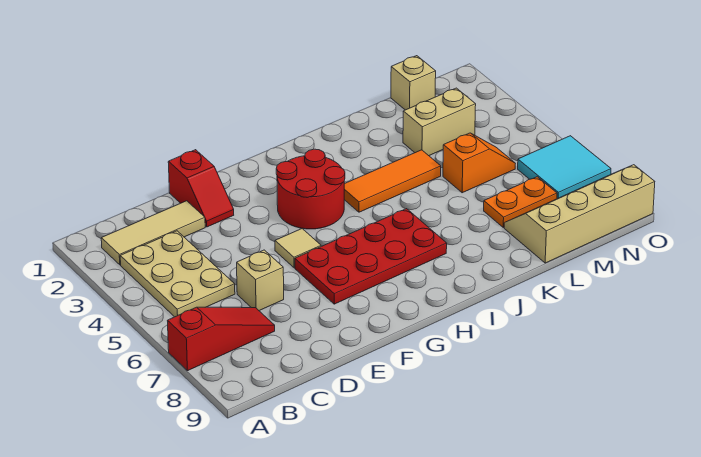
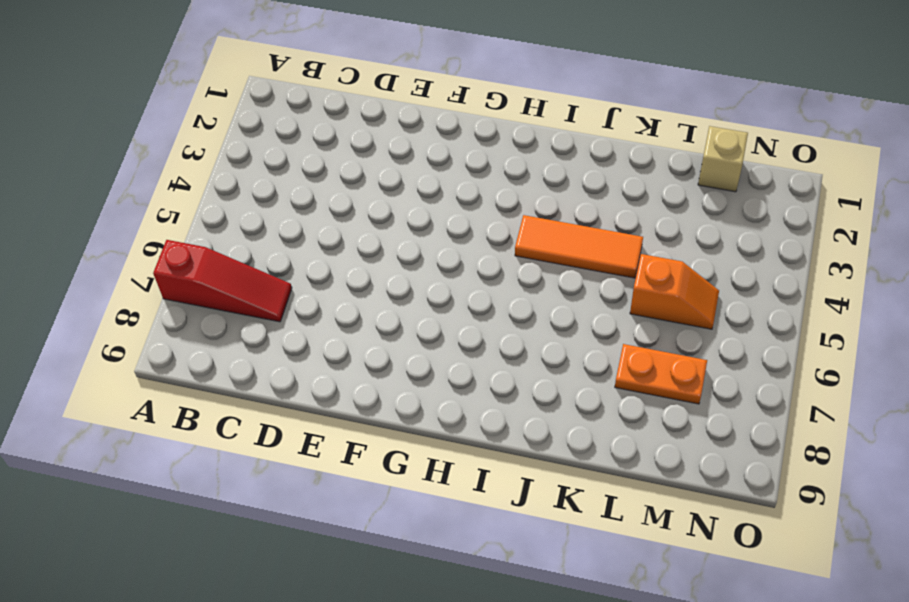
none -> tan tile B2:D2 level 1
none -> tan plate B3:C5 level 1
none -> tan brick D6 level 1

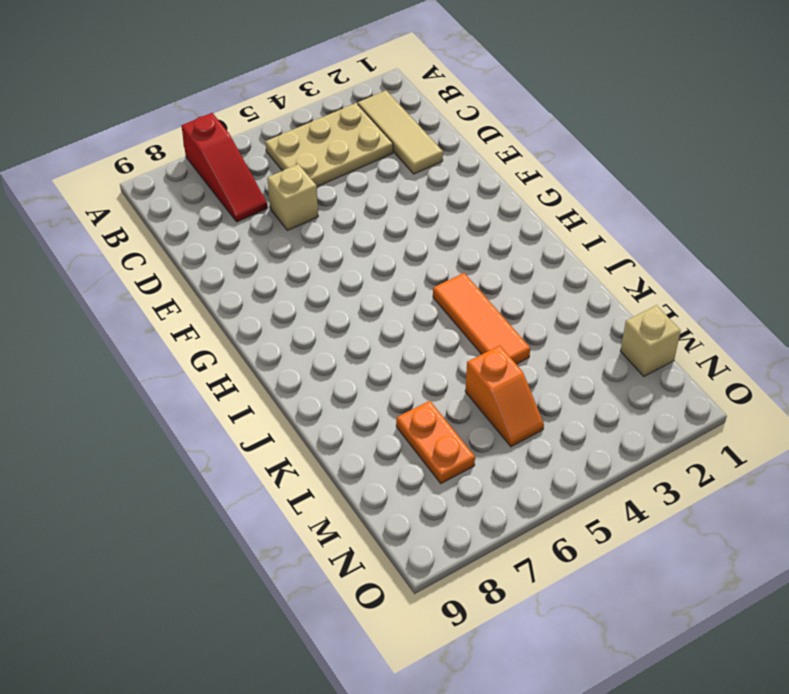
none -> red slope E1:E2 level 1 top 1
none -> tan tile F5 level 1
none -> red plate F6:I7 level 1

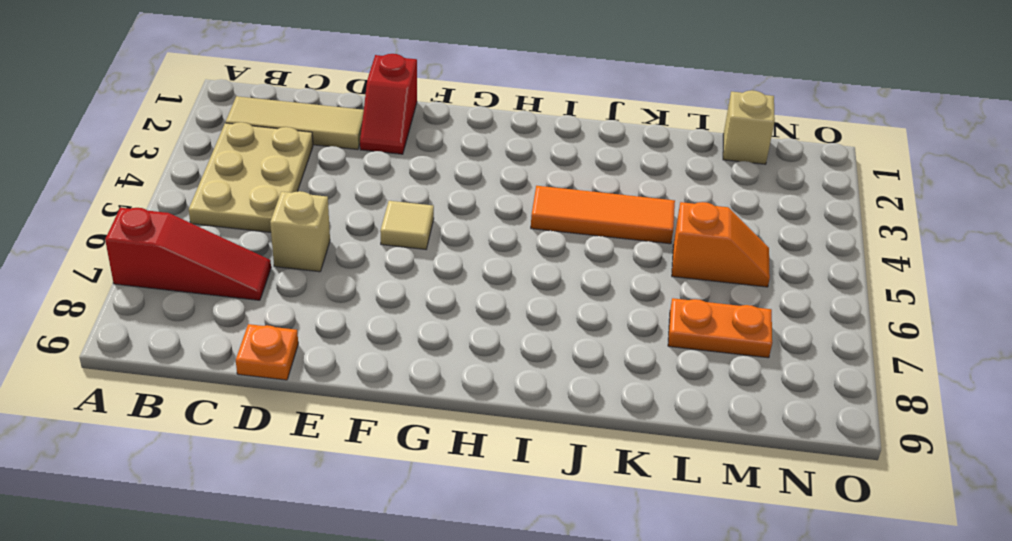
orange plate D9 level 1 -> none
none -> red plate F6:I7 level 1
none -> red round brick G3:H4 level 1
none -> tan brick L3:M3 level 1

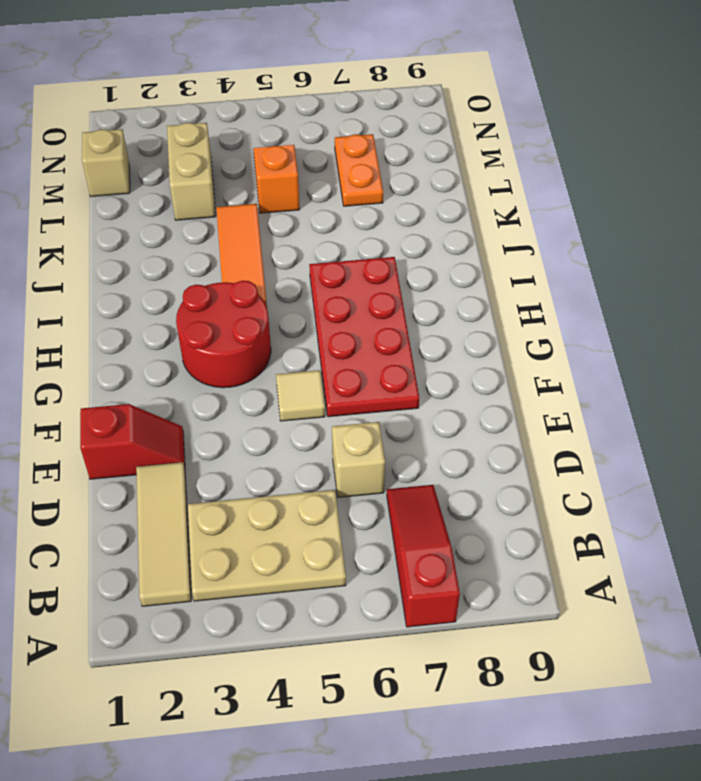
none -> tan slope L8:O9 level 1 top 9
none -> cyan tile N6:O7 level 1

